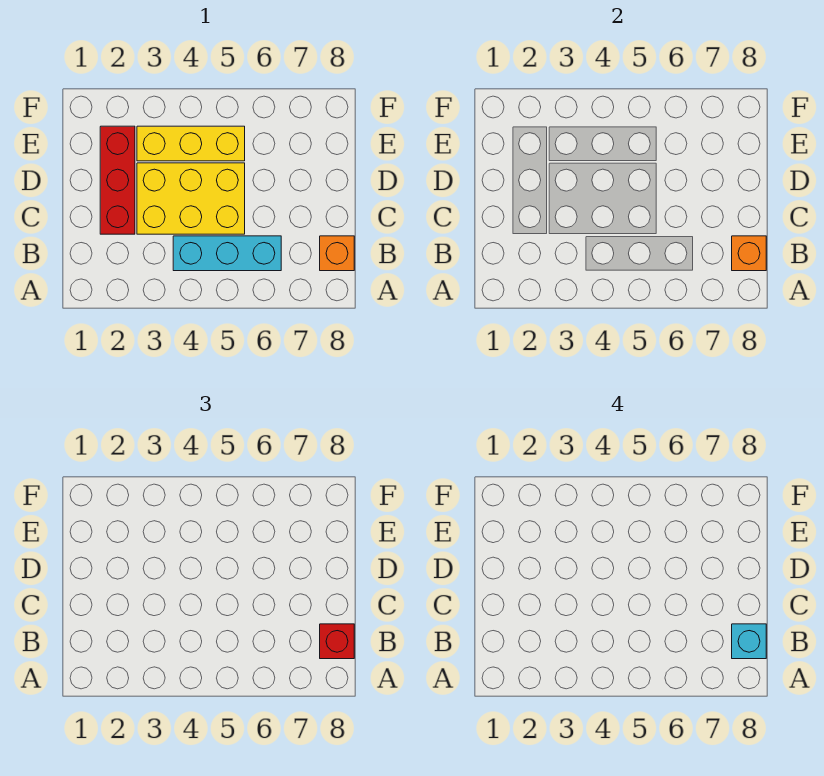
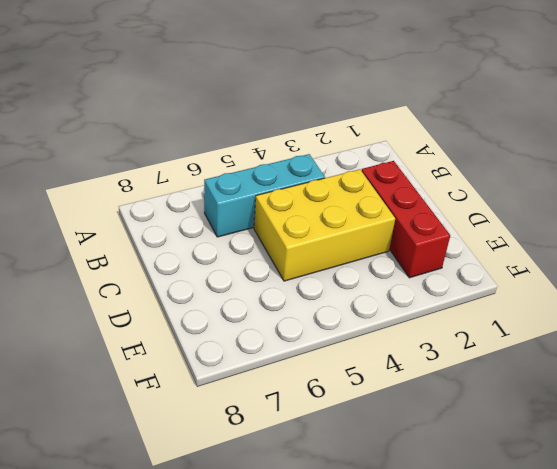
none -> orange brick B8 level 1
none -> yellow brick E3:E5 level 1

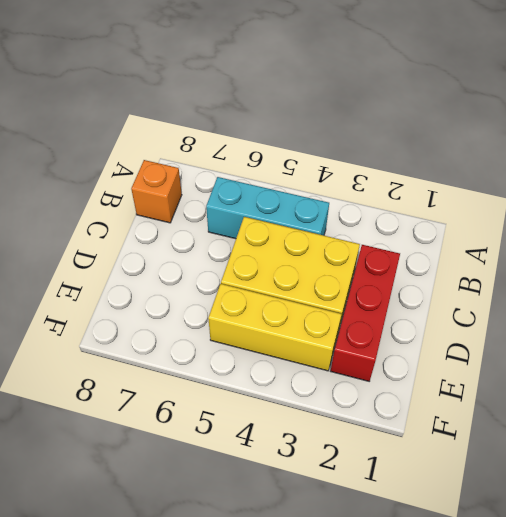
none -> orange brick B8 level 2
none -> red brick B8 level 3

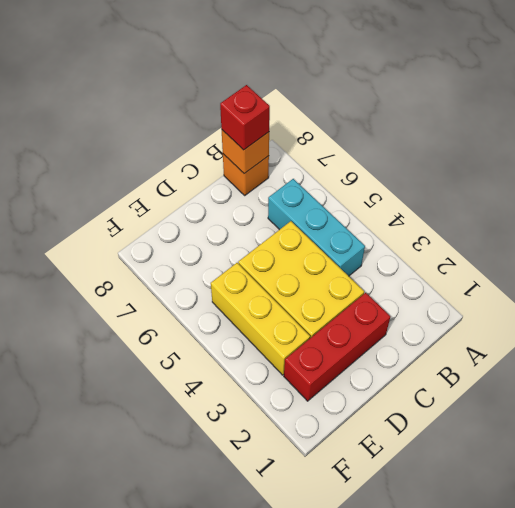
none -> cyan brick B8 level 4

